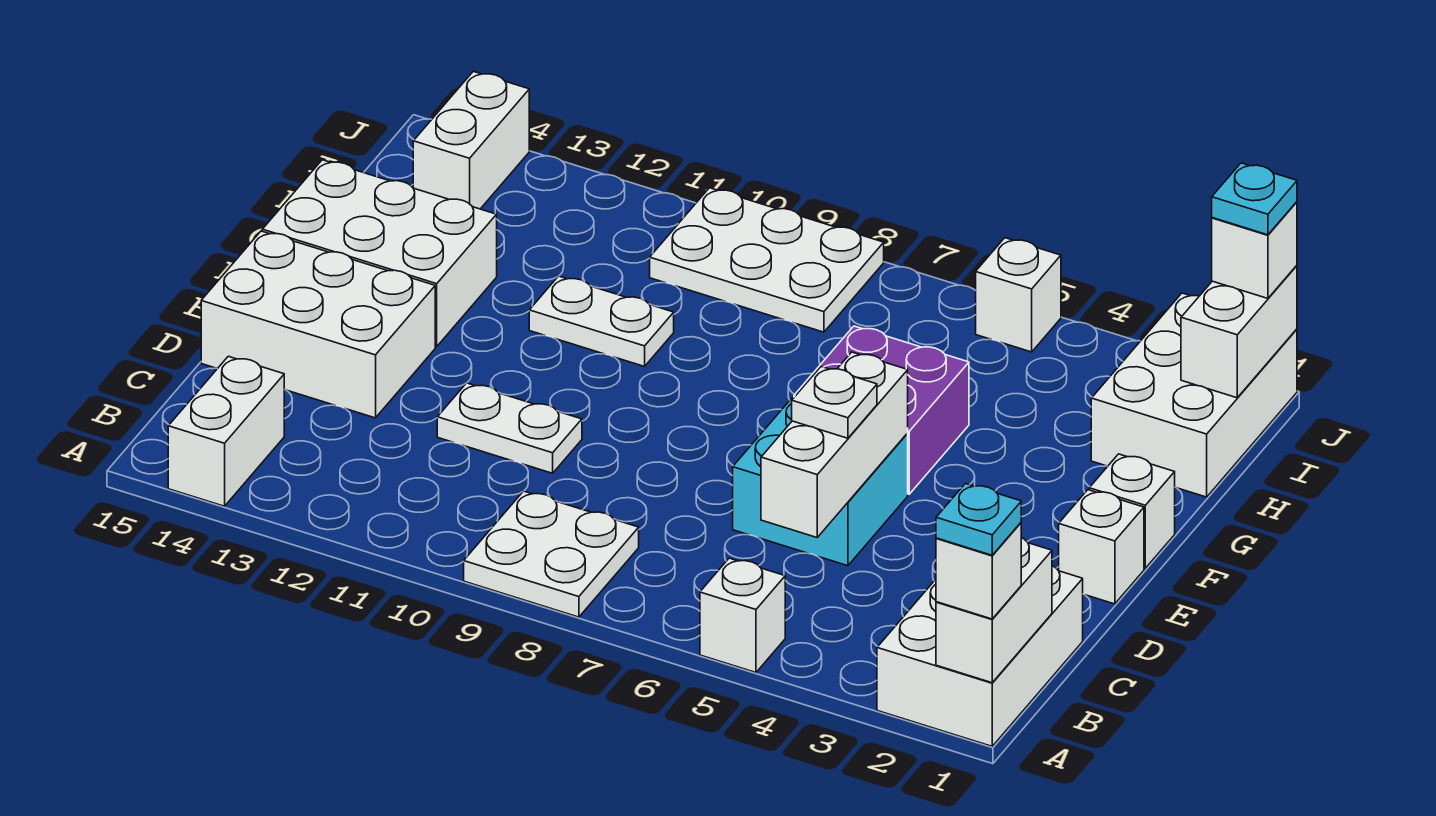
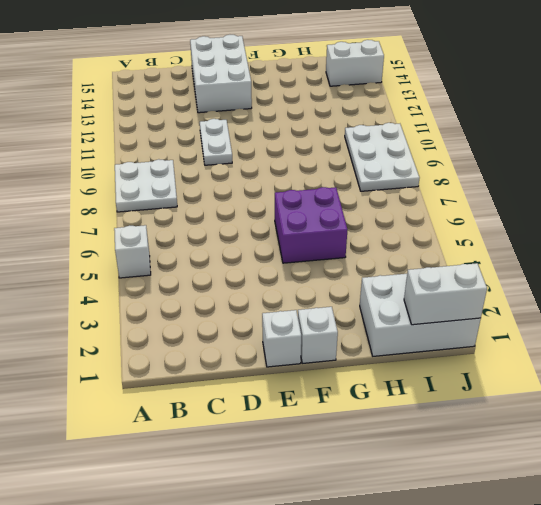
none -> white brick A1:C2 level 1
none -> white brick A14:B14 level 1
none -> cyan brick D5:E6 level 1

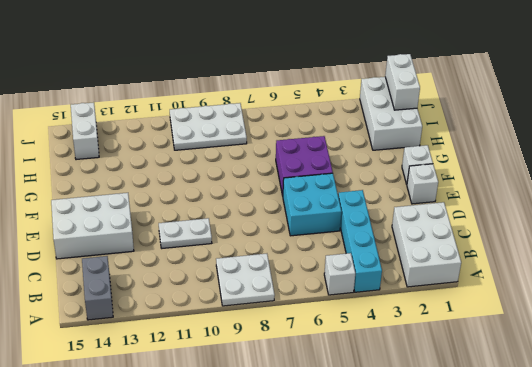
cyan brick A4:D4 level 1 -> none
grey brick A14:B14 level 1 -> white brick A14:B14 level 1
none -> white brick F13:G15 level 1
none -> white plate G10:G11 level 1
none -> white brick J5 level 1

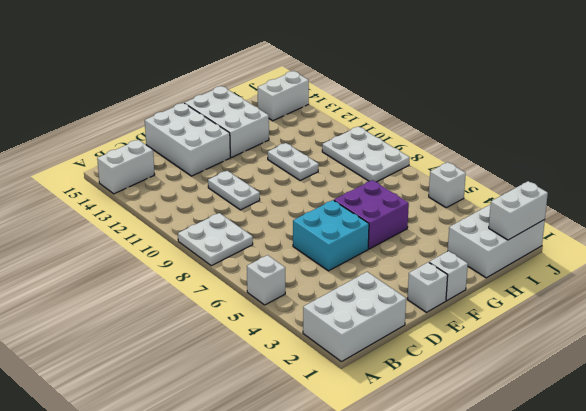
none -> white brick A1:B1 level 2
none -> white brick C5:E5 level 2
none -> white brick A1 level 3

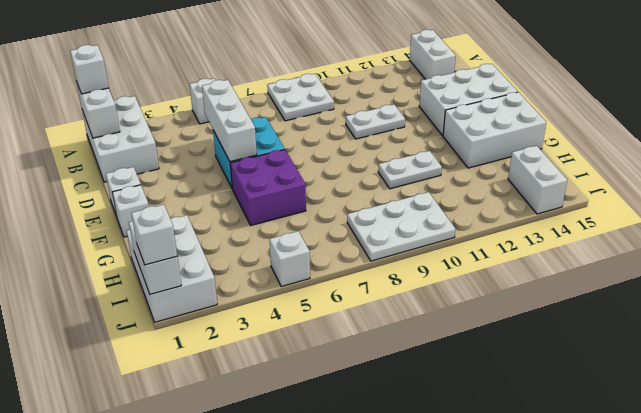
none -> white plate D5 level 3
none -> cyan plate A1 level 4
none -> cyan plate J1 level 4

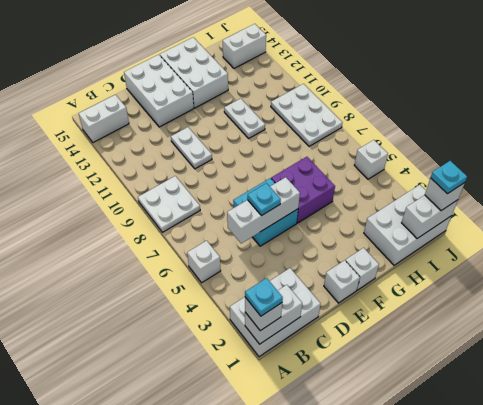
cyan plate D5 level 3 -> white plate D5 level 3

